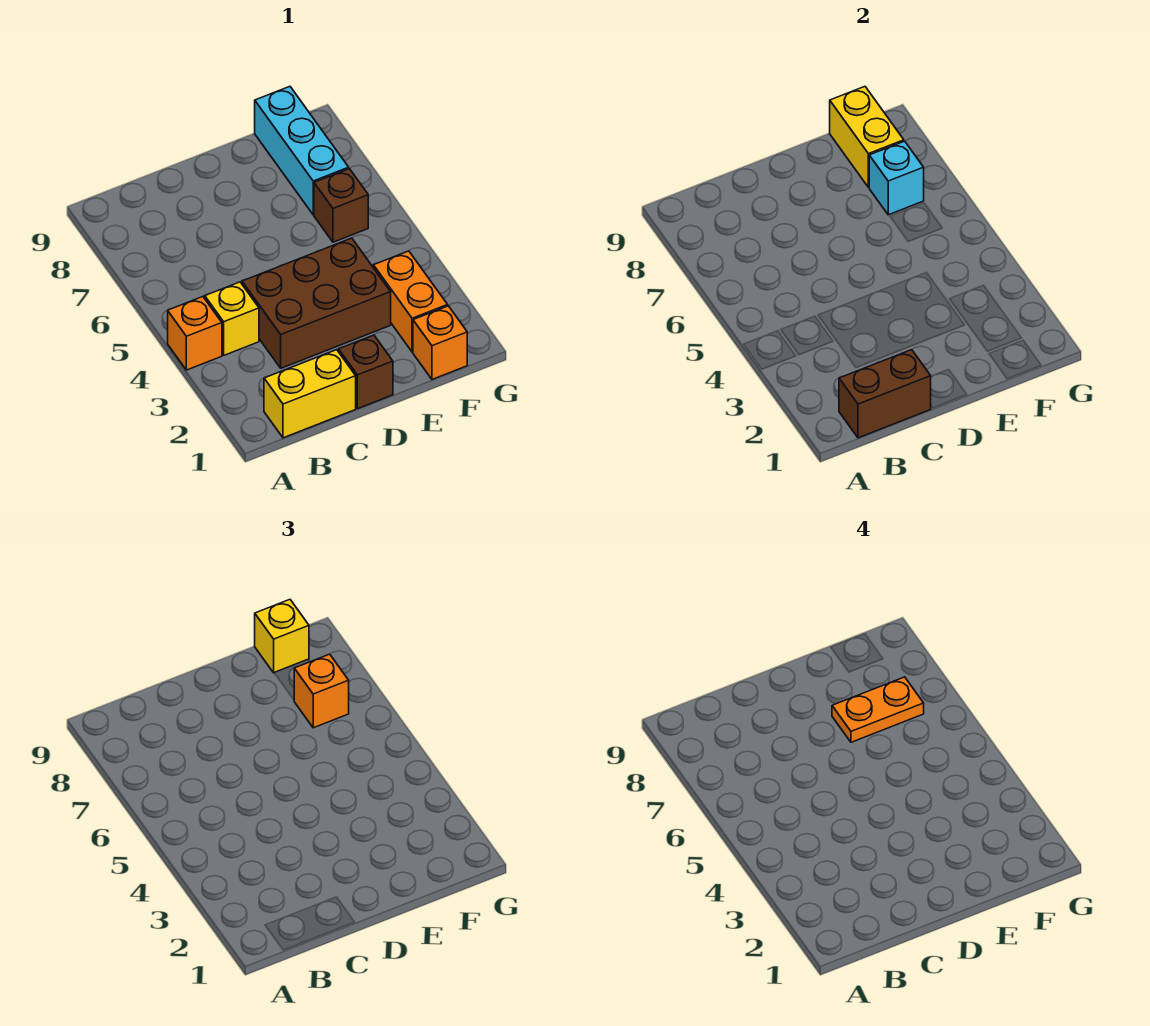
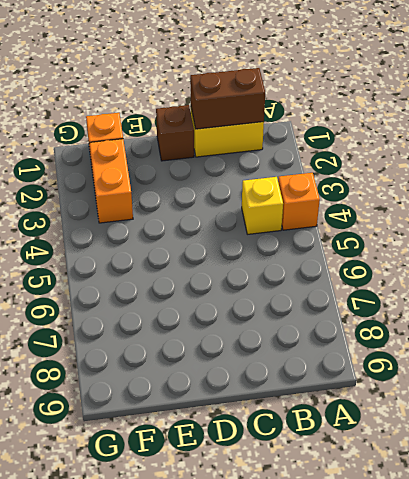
none -> brown brick C3:E4 level 1
none -> brown brick F6 level 1
none -> cyan brick F7:F9 level 1

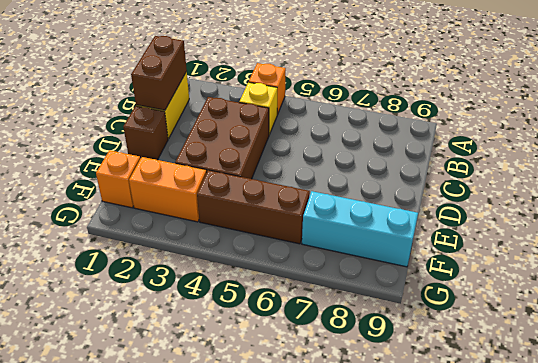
brown brick F4:F6 level 1 -> brown brick F6 level 1
none -> cyan brick F7 level 2
none -> yellow brick F8:F9 level 2
none -> orange brick F7 level 3

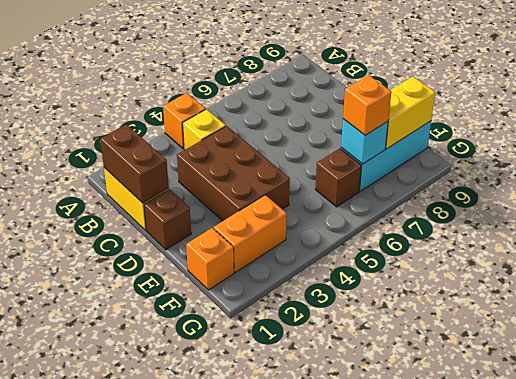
none -> yellow brick F9 level 3
none -> orange plate E7:F7 level 4

